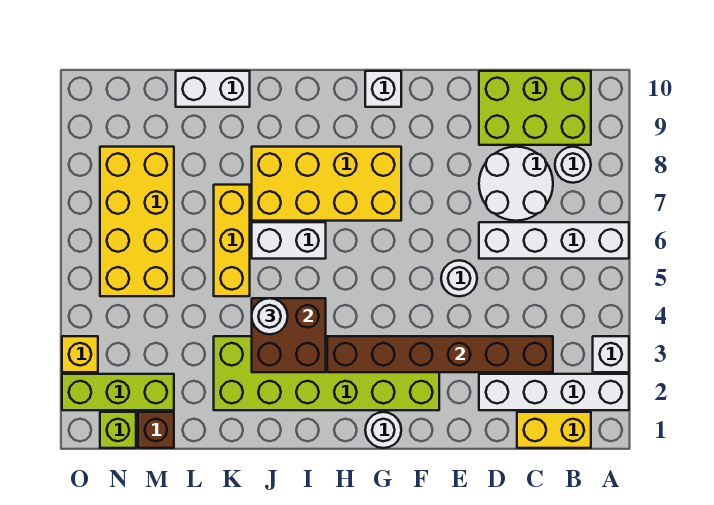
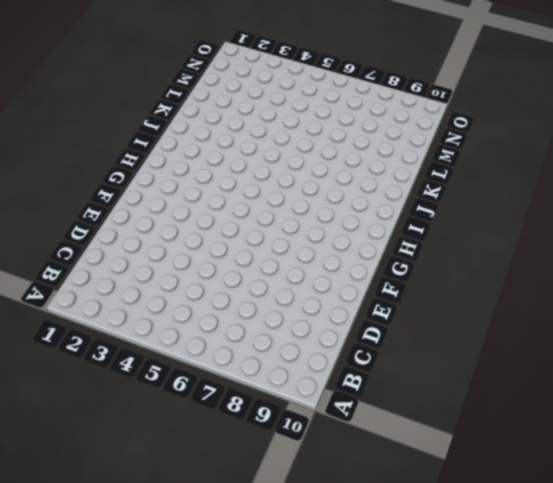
none -> white brick A2:D2 level 1
none -> white brick A3 level 1
none -> white brick A6:D6 level 1

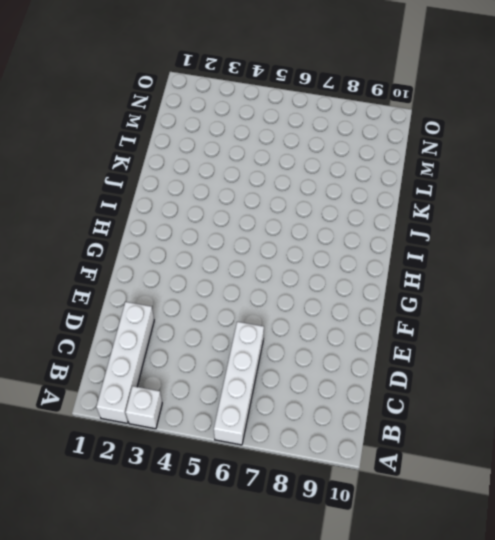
none -> yellow brick B1:C1 level 1
none -> white round brick B8 level 1
none -> lime brick B9:D10 level 1

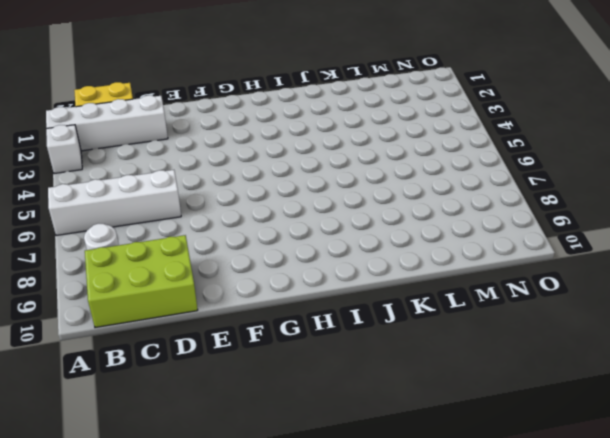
none -> white round brick C7:D8 level 1
none -> white round brick E5 level 1
none -> lime brick F2:K3 level 1

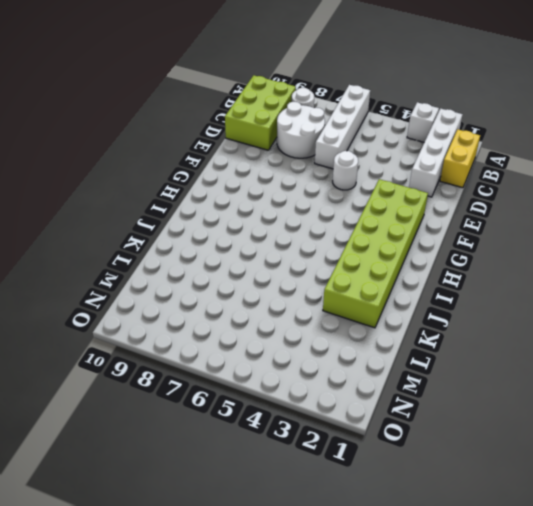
none -> white round brick G1 level 1
none -> yellow brick G7:J8 level 1
none -> white brick G10 level 1

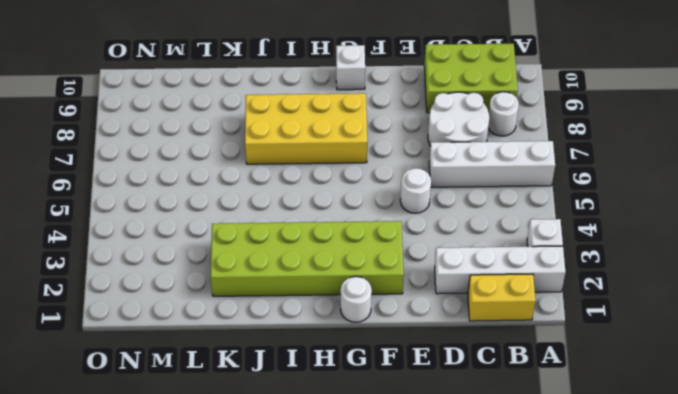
none -> white brick I6:J6 level 1
none -> yellow brick K5:K7 level 1
none -> white brick K10:L10 level 1

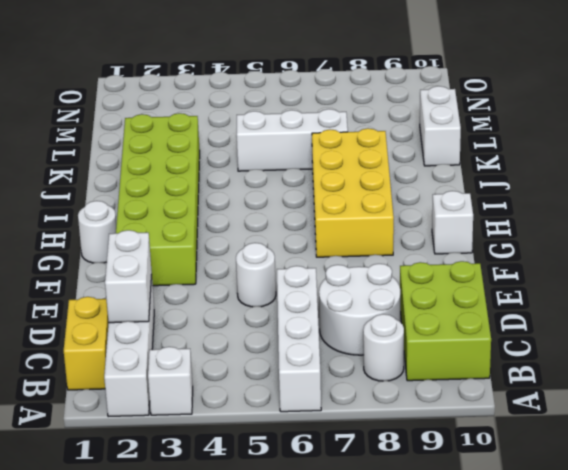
white brick C2:D2 level 2 -> white brick I6:J6 level 1
white brick K5:K7 level 1 -> yellow brick K5:K7 level 1
none -> brown brick M1 level 1
none -> lime brick M2:O2 level 1
none -> yellow brick M5:N8 level 1

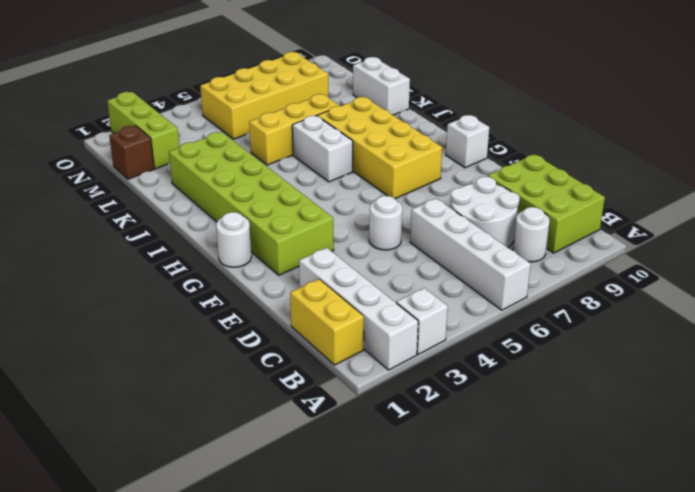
none -> lime brick N1 level 1
none -> yellow brick O3 level 1
none -> brown brick C3:H3 level 2

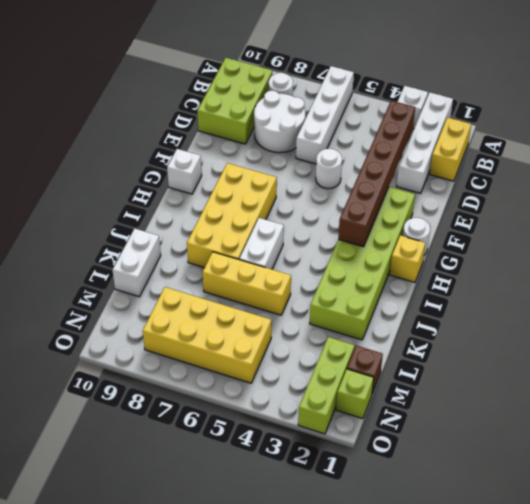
yellow brick H1 level 1 -> yellow brick O3 level 1
none -> brown brick I3:J4 level 2
none -> white round brick J4 level 3

